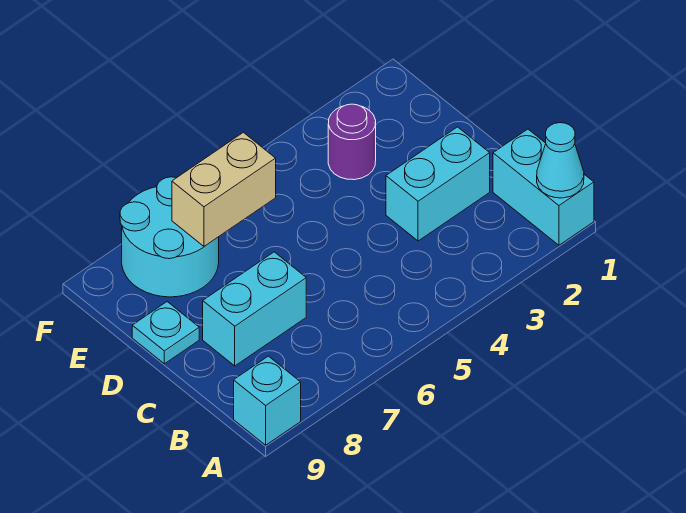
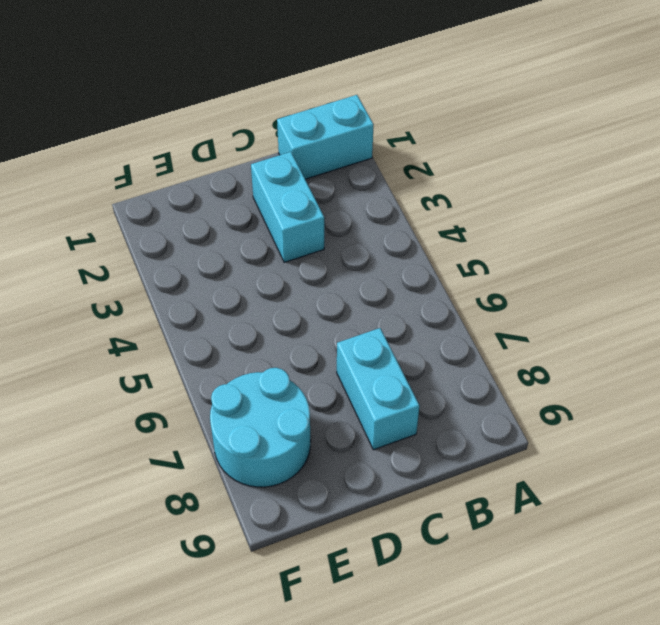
none -> cyan brick A9 level 1
none -> cyan plate D9 level 1

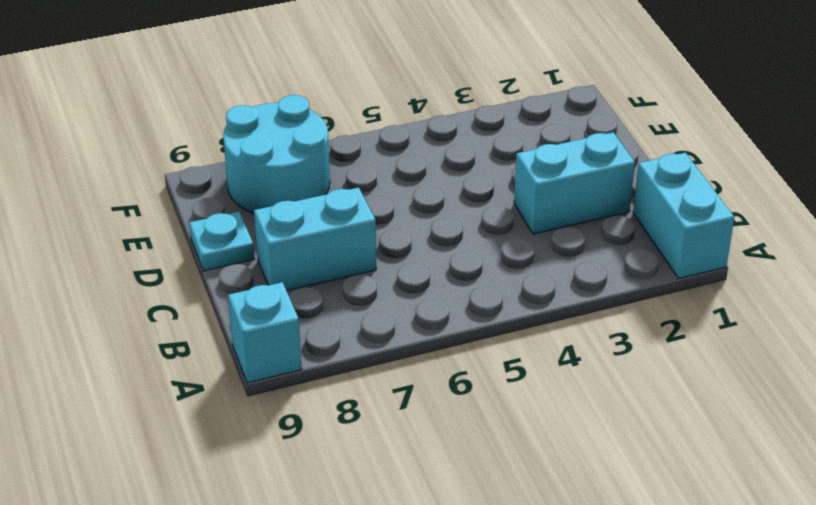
none -> purple round brick E3 level 1
none -> cyan cone A1 level 2

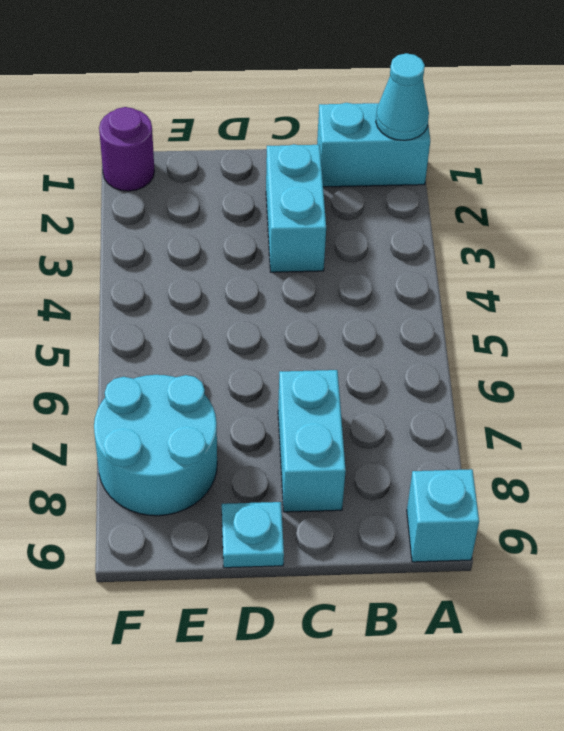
purple round brick F1 level 1 -> purple round brick E3 level 1
none -> tan brick E6:E7 level 2

